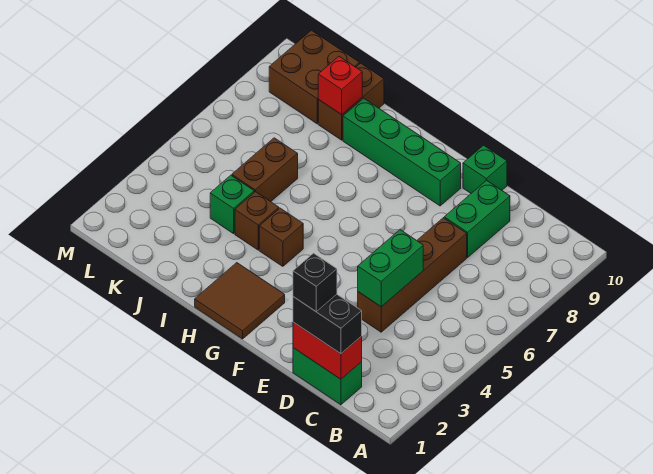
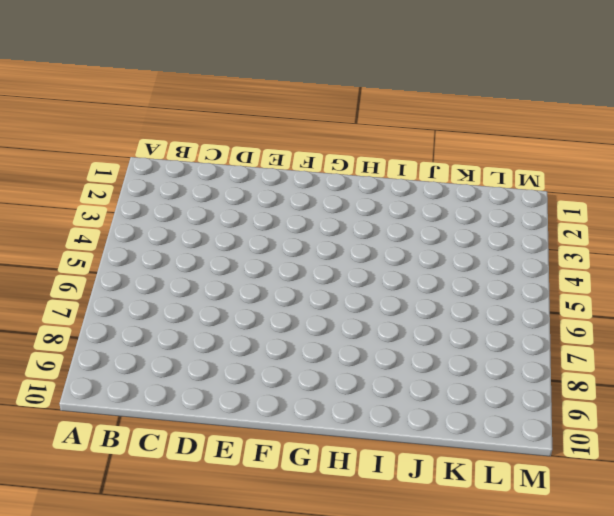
none -> green brick C1:D1 level 1
none -> brown brick D4:D7 level 1
none -> green brick D8:D9 level 1

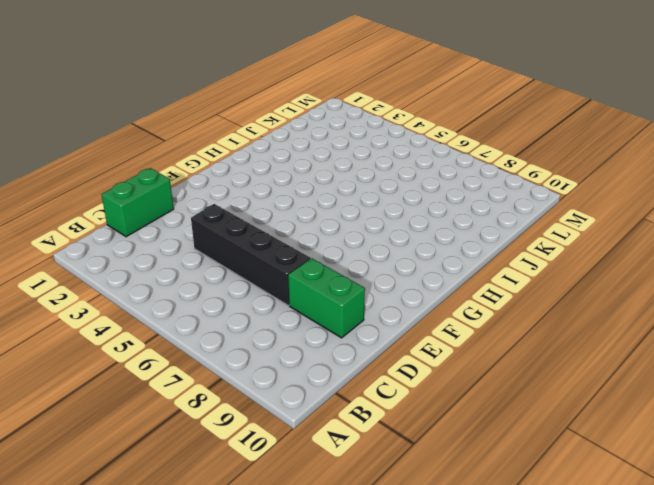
black brick D4:D7 level 1 -> brown brick D4:D7 level 1
none -> green brick E10 level 1
none -> green brick F9:I9 level 1
none -> brown tile G1:H2 level 1

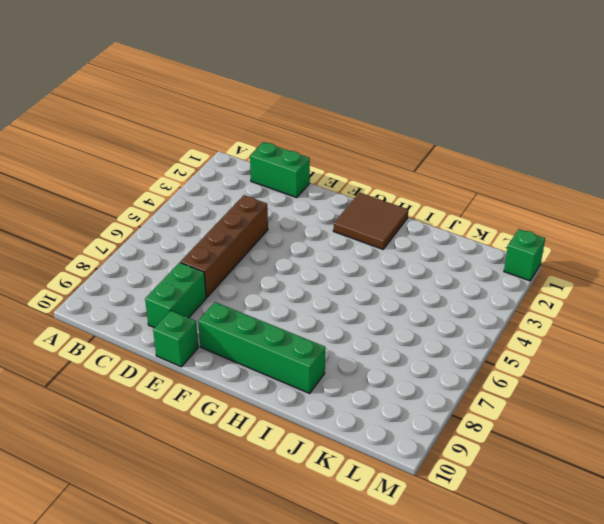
green brick M1 level 1 -> green brick J4 level 1
none -> brown brick H4 level 1
none -> brown brick I4 level 1
none -> brown brick J5:J6 level 1

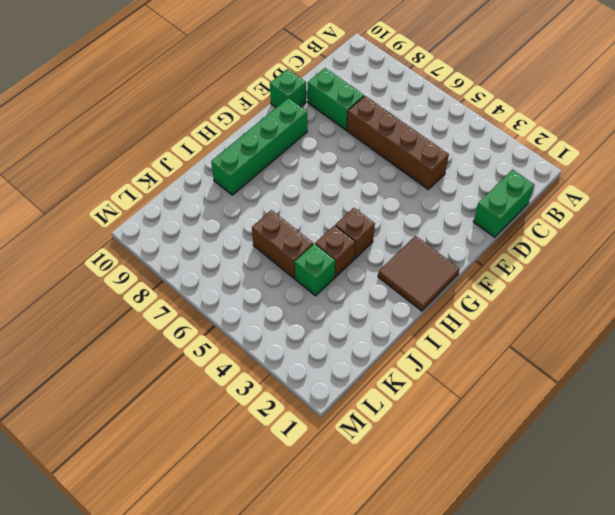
none -> brown brick J9:J10 level 1
none -> brown brick K9:L10 level 1
none -> red brick C1:D1 level 2

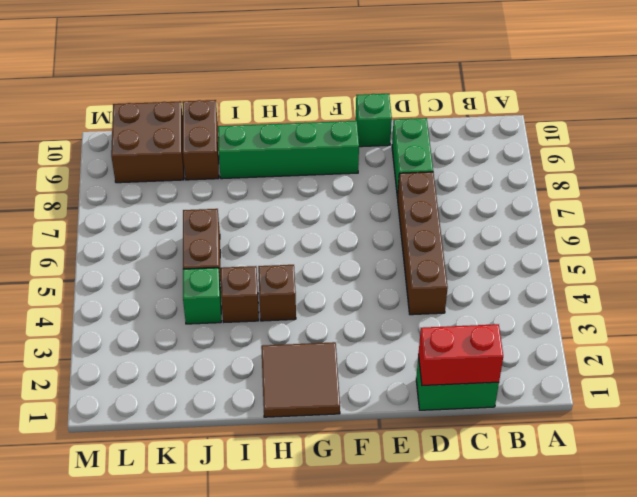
none -> green brick D4:D5 level 2
none -> red brick J9 level 2
none -> black brick C1:D1 level 3

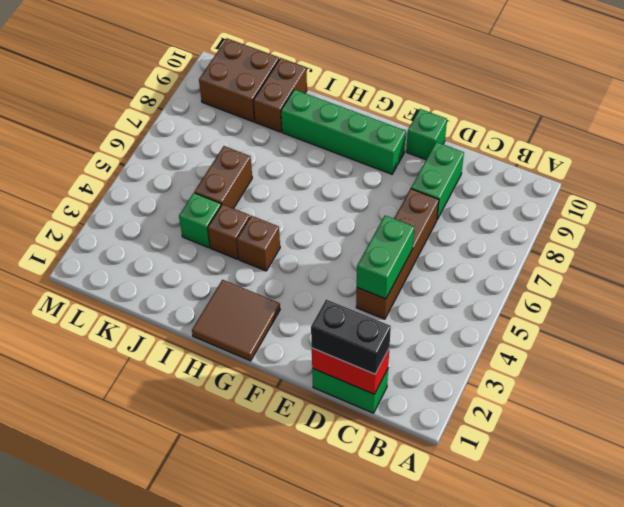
none -> red brick J9 level 2
none -> black brick D1 level 4

